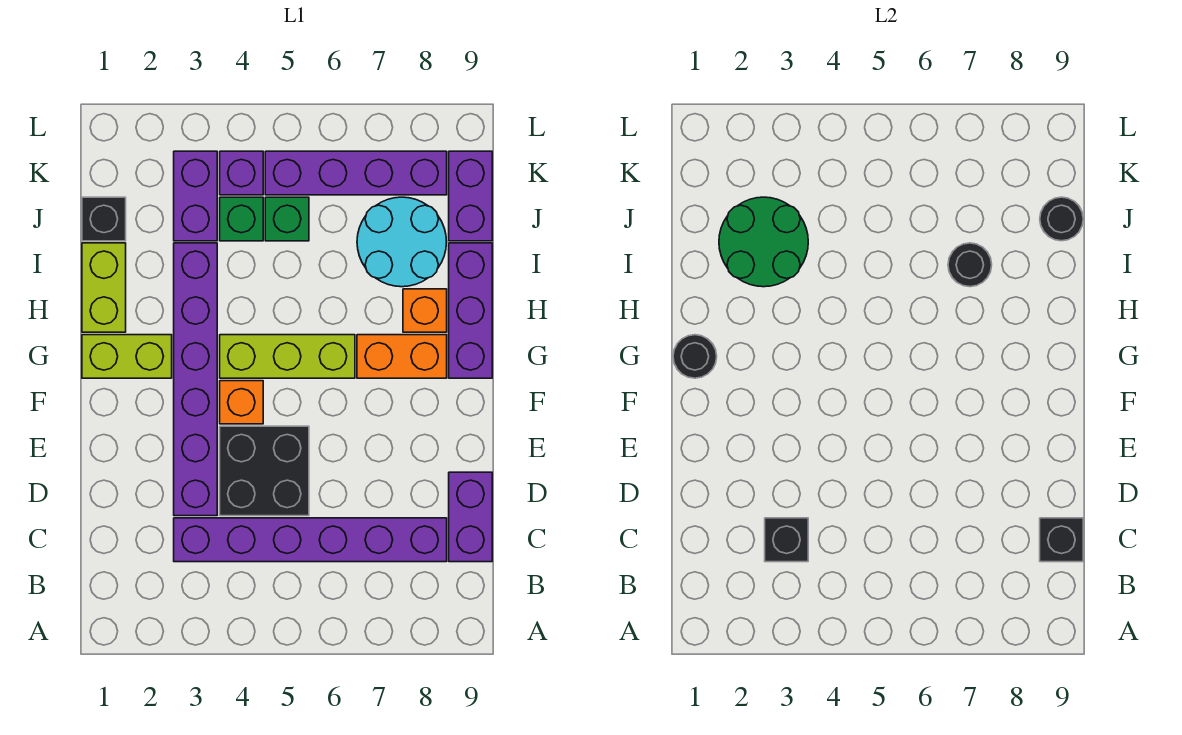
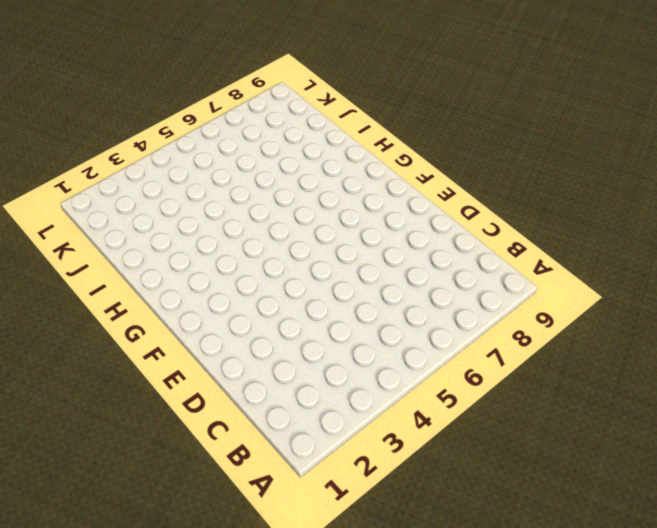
none -> purple brick C3:C8 level 1
none -> purple brick C9:D9 level 1
none -> purple brick D3:I3 level 1

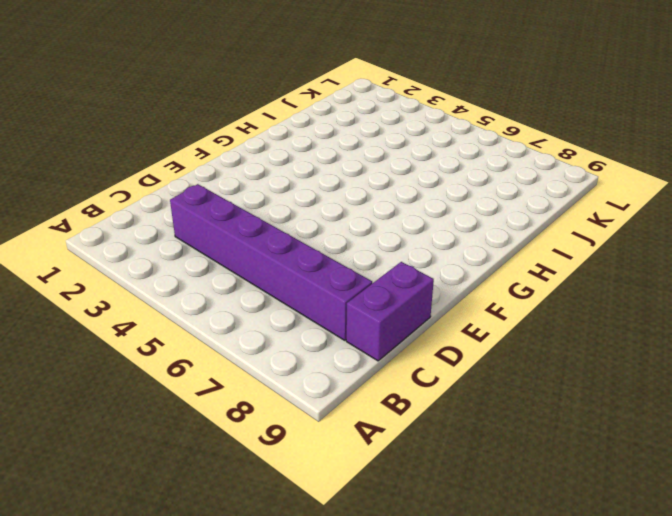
none -> purple brick D3:I3 level 1
none -> black brick D4:E5 level 1
none -> orange brick F4 level 1

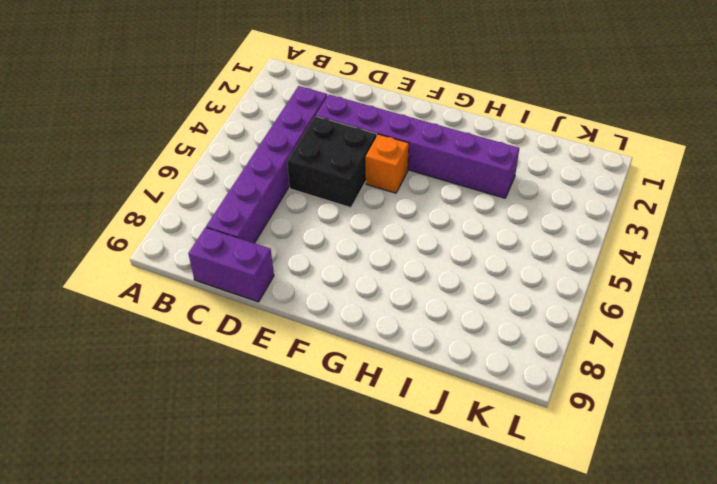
none -> lime brick G1:G2 level 1
none -> lime brick G4:G6 level 1
none -> orange brick G7:G8 level 1

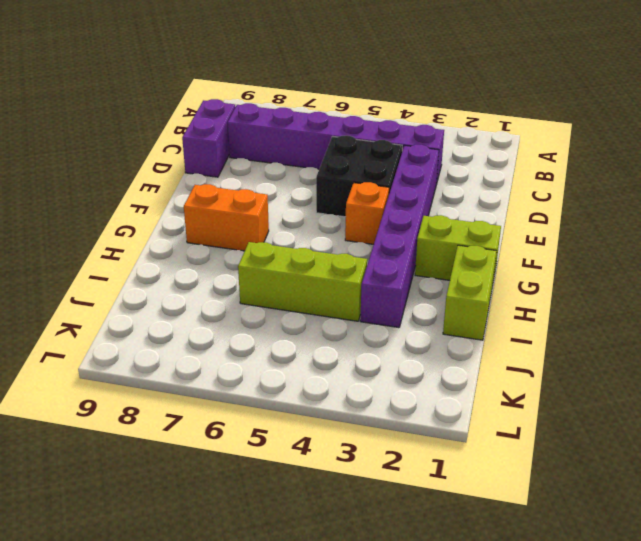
lime brick I4:I6 level 1 -> lime brick G4:G6 level 1
none -> purple brick G9:I9 level 1
none -> orange brick H8 level 1
none -> cyan round brick I7:J8 level 1

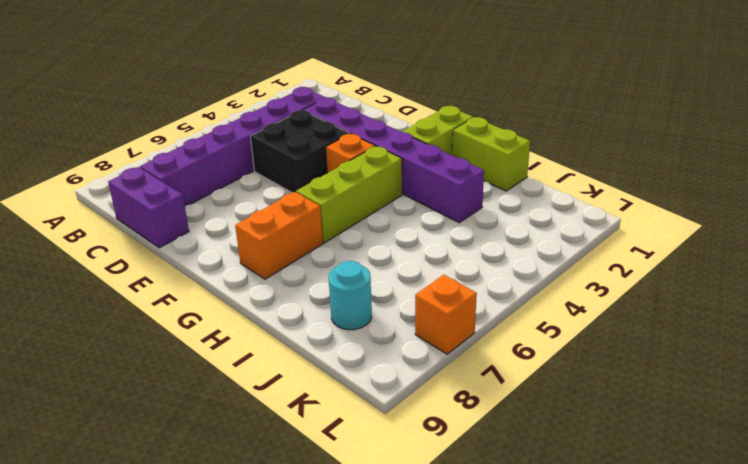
cyan round brick J8 level 1 -> cyan round brick I7:J8 level 1
orange brick L7 level 1 -> orange brick H8 level 1
none -> purple brick G9:I9 level 1
none -> black brick J1 level 1
none -> purple brick J3:K3 level 1

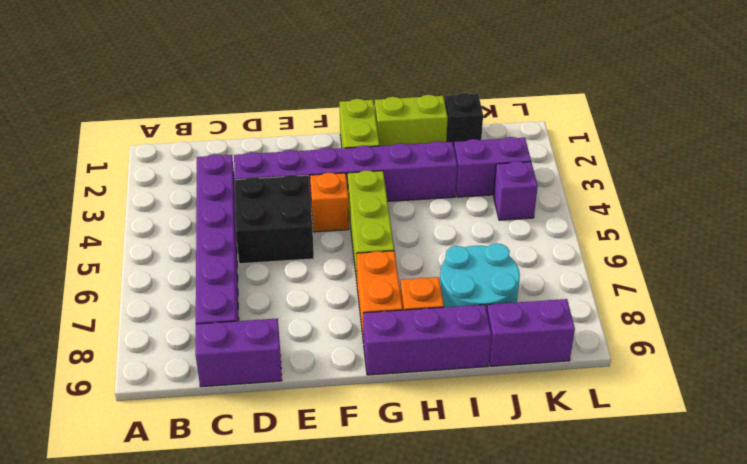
none -> green brick J4 level 1
none -> green brick J5 level 1
none -> purple brick K5:K8 level 1

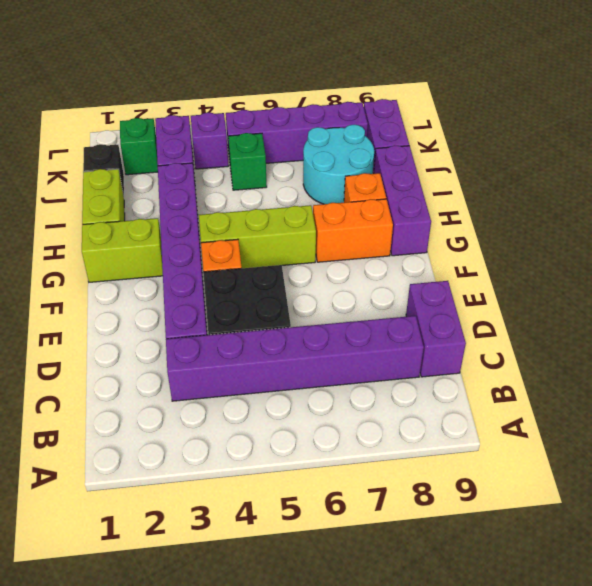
green brick K2 level 1 -> green brick J4 level 1
none -> black brick C3 level 2
none -> black brick C9 level 2
none -> black round brick G1 level 2

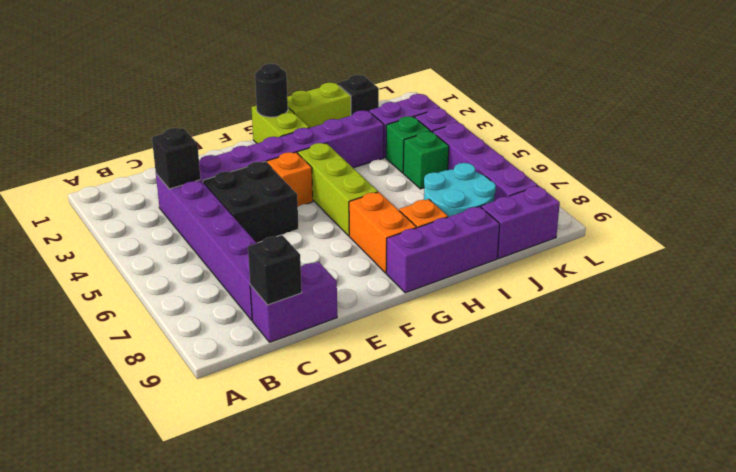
none -> green round brick I2:J3 level 2
none -> black round brick I7 level 2
none -> black round brick J9 level 2

